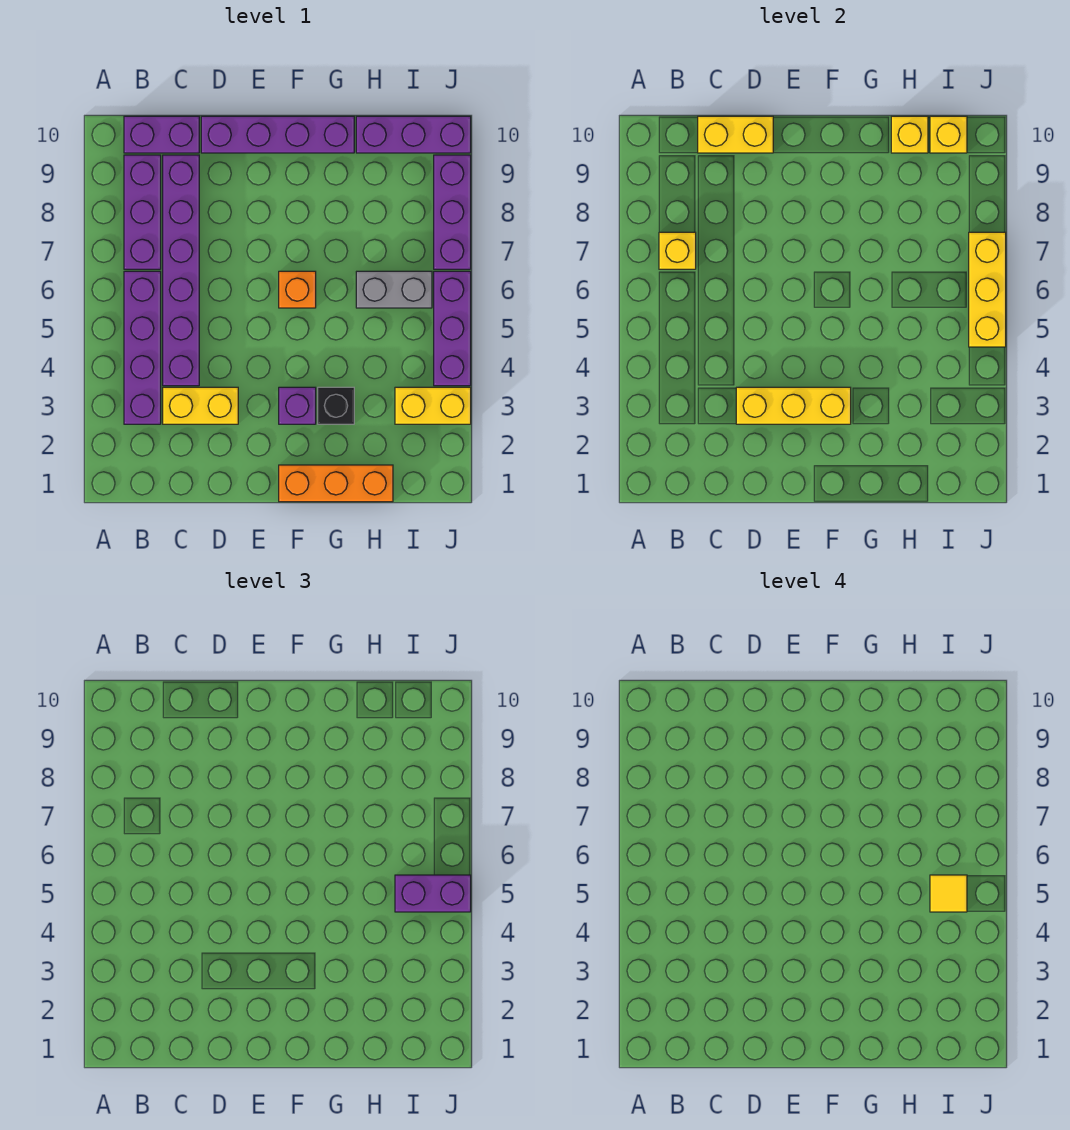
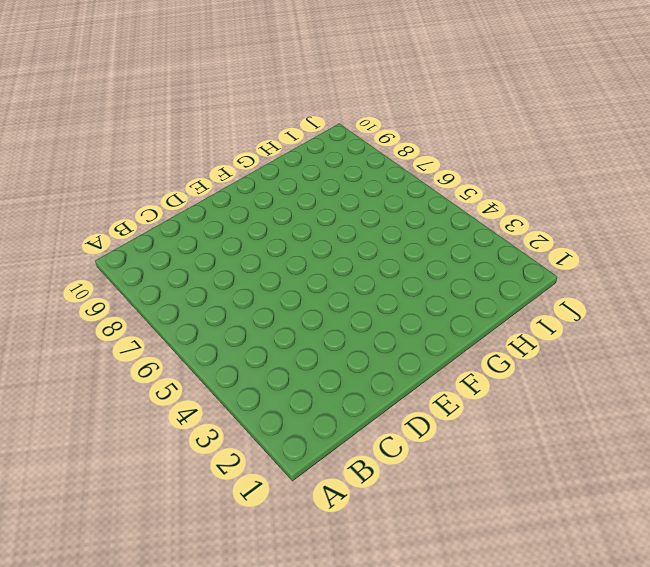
none -> purple brick B3:B6 level 1
none -> purple brick B7:B9 level 1
none -> purple brick B10:C10 level 1

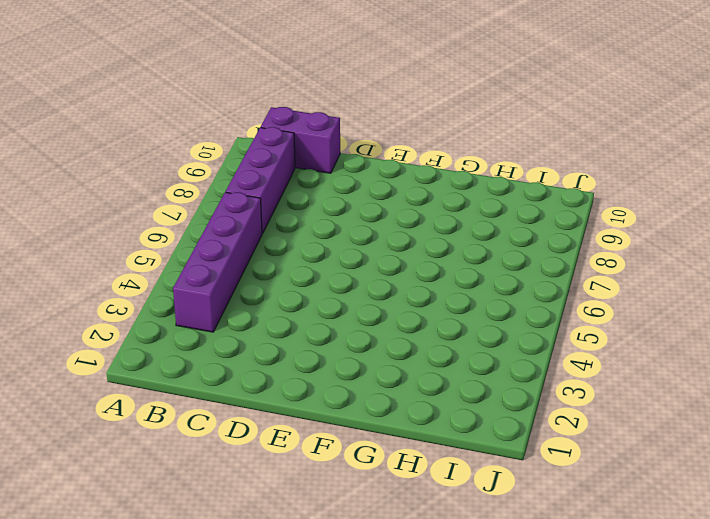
none -> yellow brick C3:D3 level 1
none -> purple brick C4:C9 level 1
none -> purple brick D10:G10 level 1

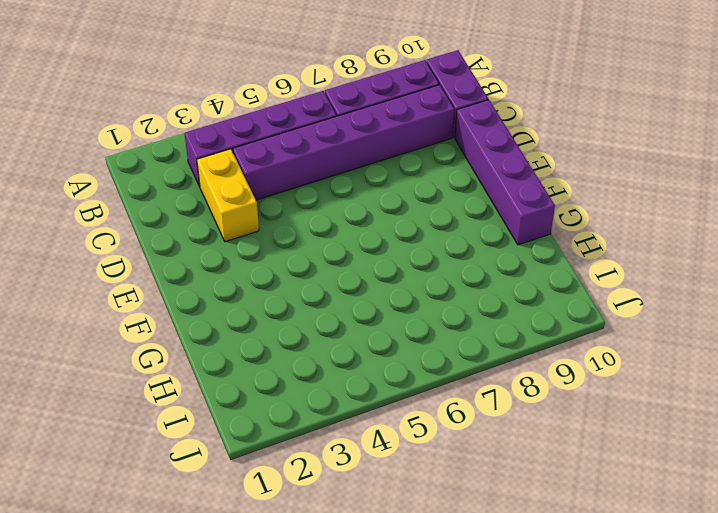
none -> orange brick F1:H1 level 1
none -> purple brick F3 level 1
none -> orange brick F6 level 1

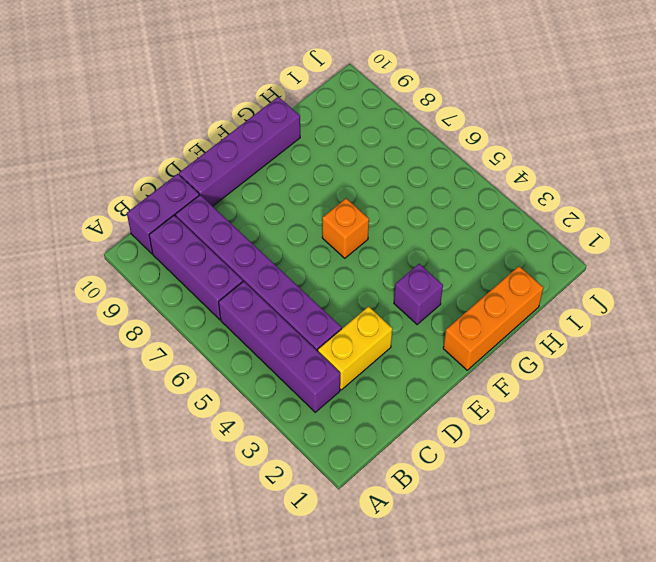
none -> black brick G3 level 1
none -> grey brick H6:I6 level 1
none -> purple brick H10:J10 level 1

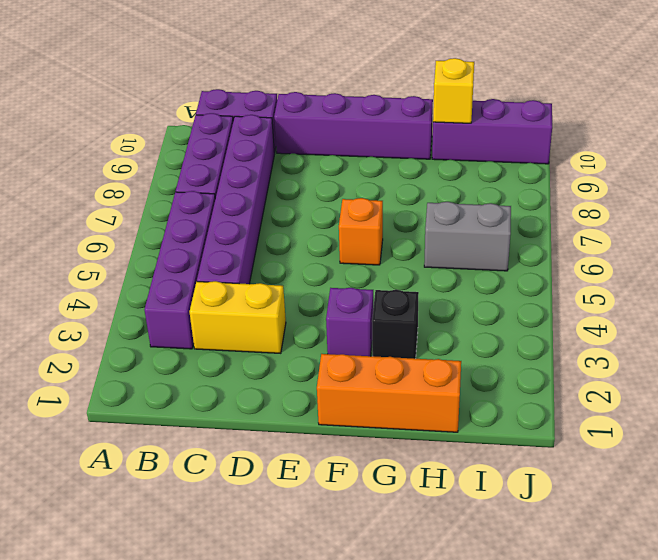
none -> yellow brick I3:J3 level 1
none -> purple brick J4:J6 level 1
none -> purple brick J7:J9 level 1

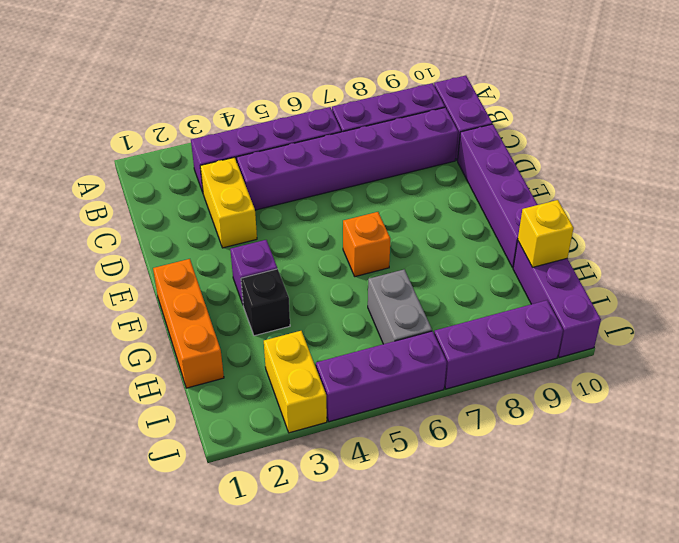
none -> yellow brick B7 level 2
none -> yellow brick C10:D10 level 2
none -> yellow brick D3:F3 level 2

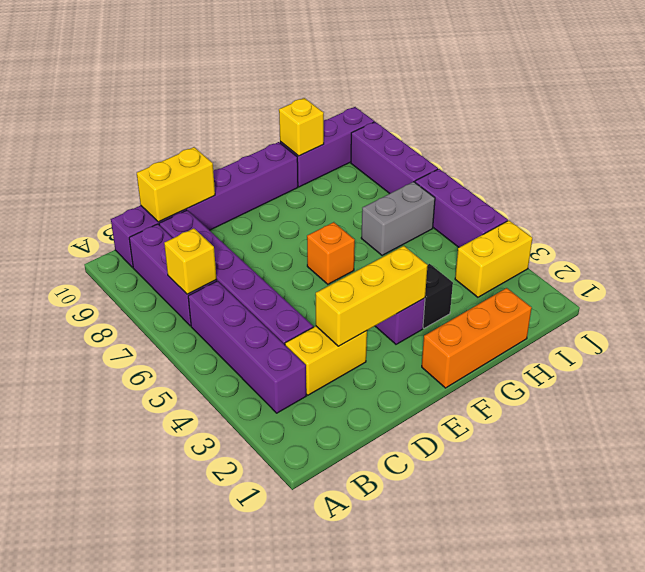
none -> yellow brick I10 level 2
none -> yellow brick J5:J7 level 2
none -> purple brick I5:J5 level 3

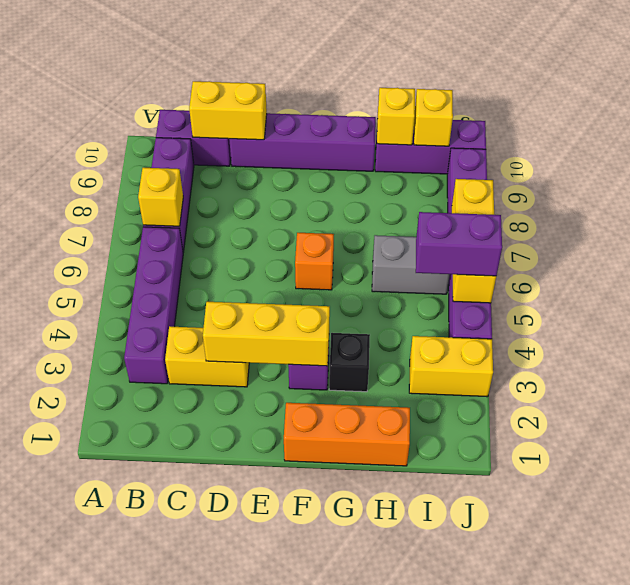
none -> purple brick C4:C9 level 1
none -> yellow tile I5 level 4

